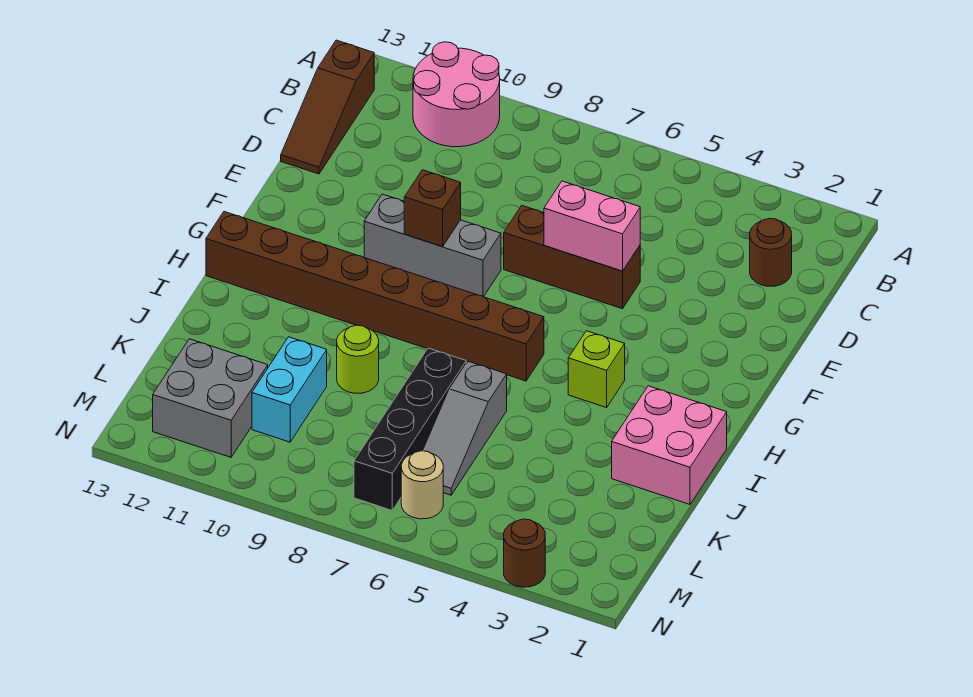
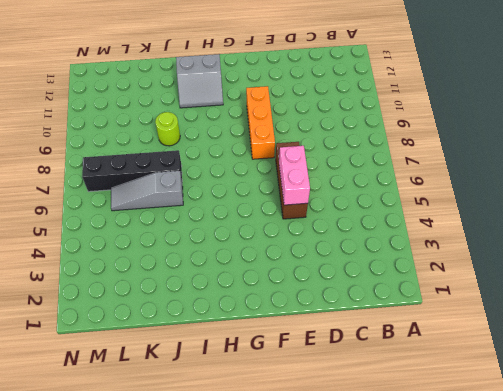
orange brick F8:F10 level 1 -> grey brick F8:F10 level 1
grey slope H11:I12 level 1 top 12 -> brown brick H6:H13 level 1
none -> pink round brick A10:B11 level 1
none -> brown slope B13:D13 level 1 top B
none -> brown round brick C2 level 1

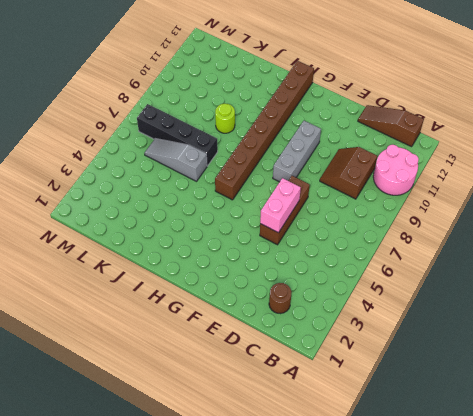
brown slope C9:D10 level 1 top C -> none
none -> lime brick H4 level 1
none -> pink brick I1:J2 level 1
none -> cyan brick K10:L10 level 1

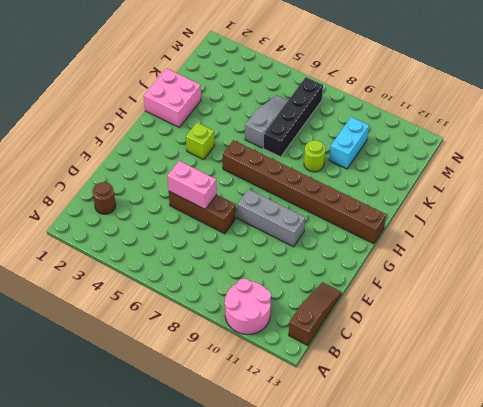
none -> grey brick L11:M12 level 1
none -> tan round brick M6 level 1
none -> brown round brick N3 level 1

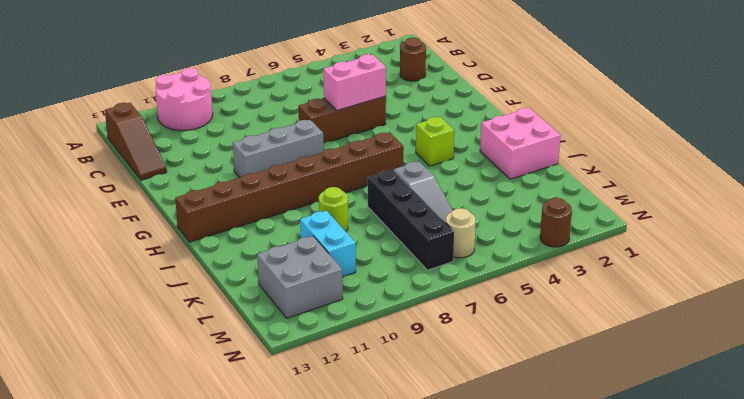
none -> brown brick F9 level 2

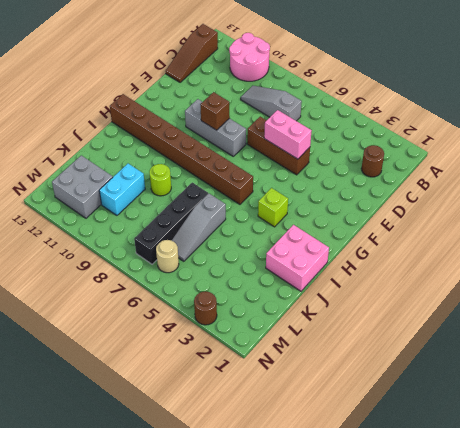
grey slope C7:C9 level 1 top 7 -> none

